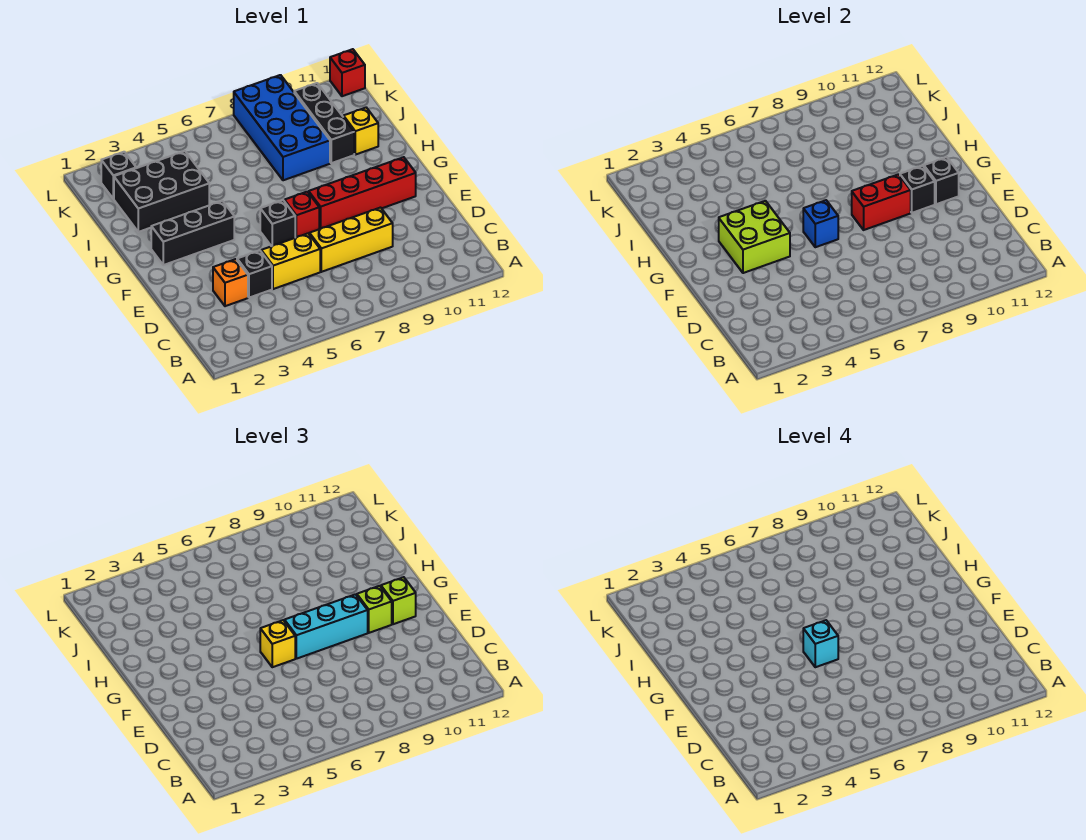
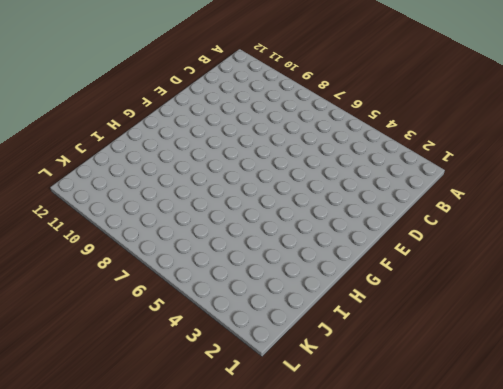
none -> orange brick D3 level 1
none -> black brick D4 level 1
none -> yellow brick D5:D6 level 1

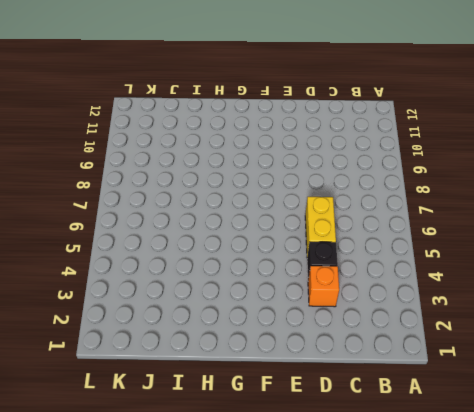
none -> yellow brick D7:D9 level 1
none -> black brick F6 level 1
none -> red brick F7 level 1

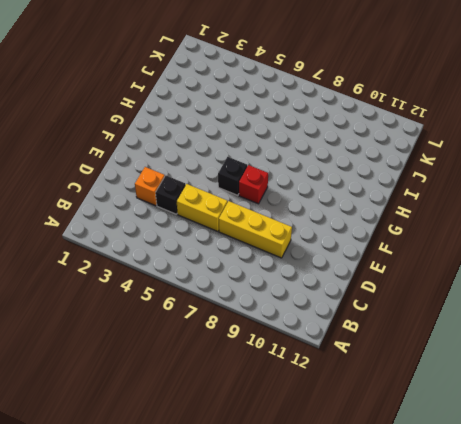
none -> red brick F8:F11 level 1
none -> black brick G2:G4 level 1
none -> black brick I2:J4 level 1

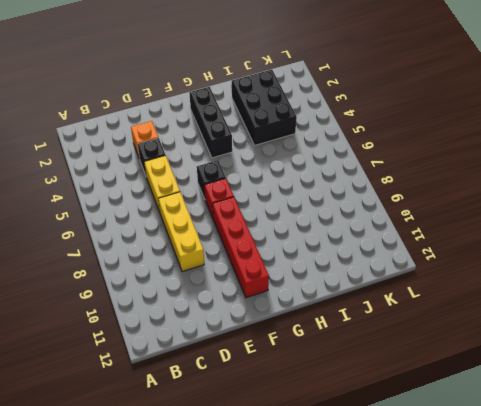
none -> blue brick I8:L9 level 1
none -> black brick I10:K10 level 1
none -> yellow brick I11 level 1

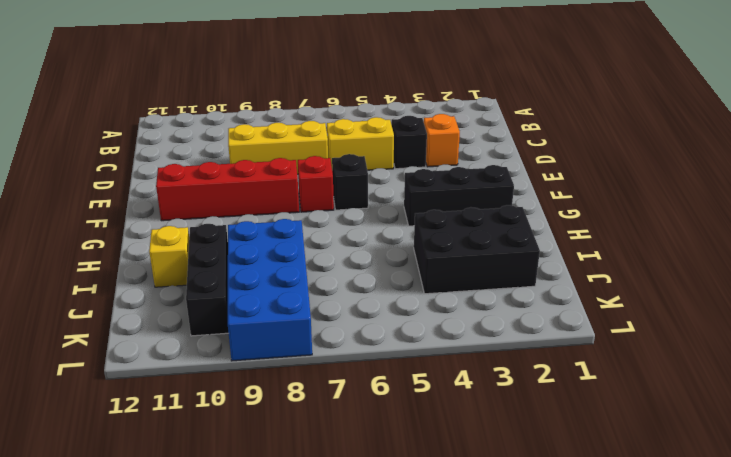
none -> black brick K2 level 1
none -> red brick L12 level 1
none -> lime brick F3:G4 level 2

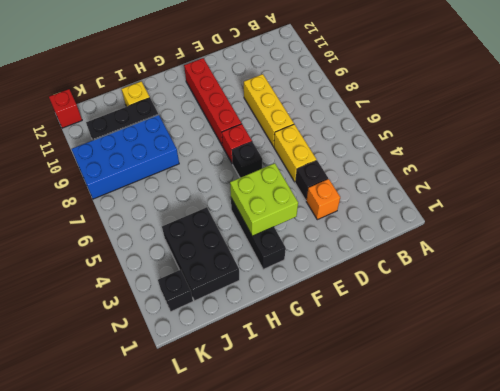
none -> blue brick F6 level 2
none -> red brick F8:F9 level 2
none -> black brick F10 level 2

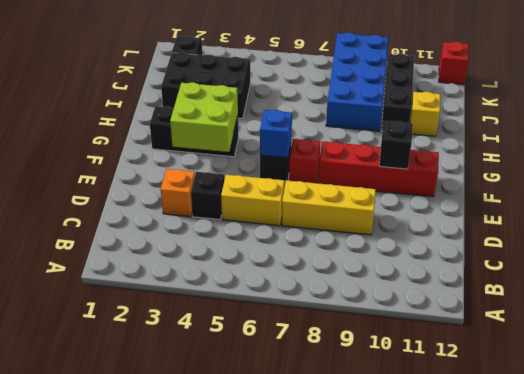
none -> red brick F8:F9 level 2
none -> black brick F11 level 2
none -> yellow brick F6 level 3

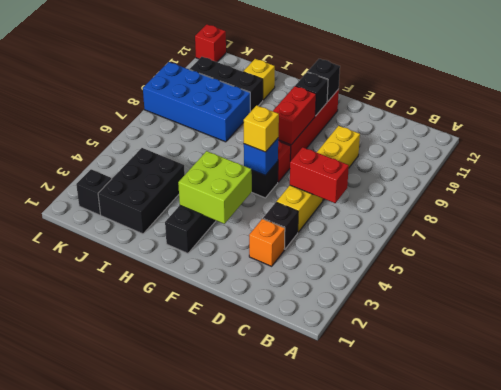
red brick C6:D6 level 2 -> none
none -> cyan brick F7:F9 level 3
none -> lime brick F10 level 3
none -> lime brick F11 level 3

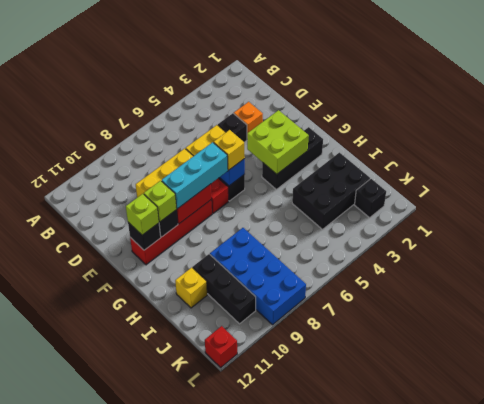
none -> cyan brick F6 level 4

